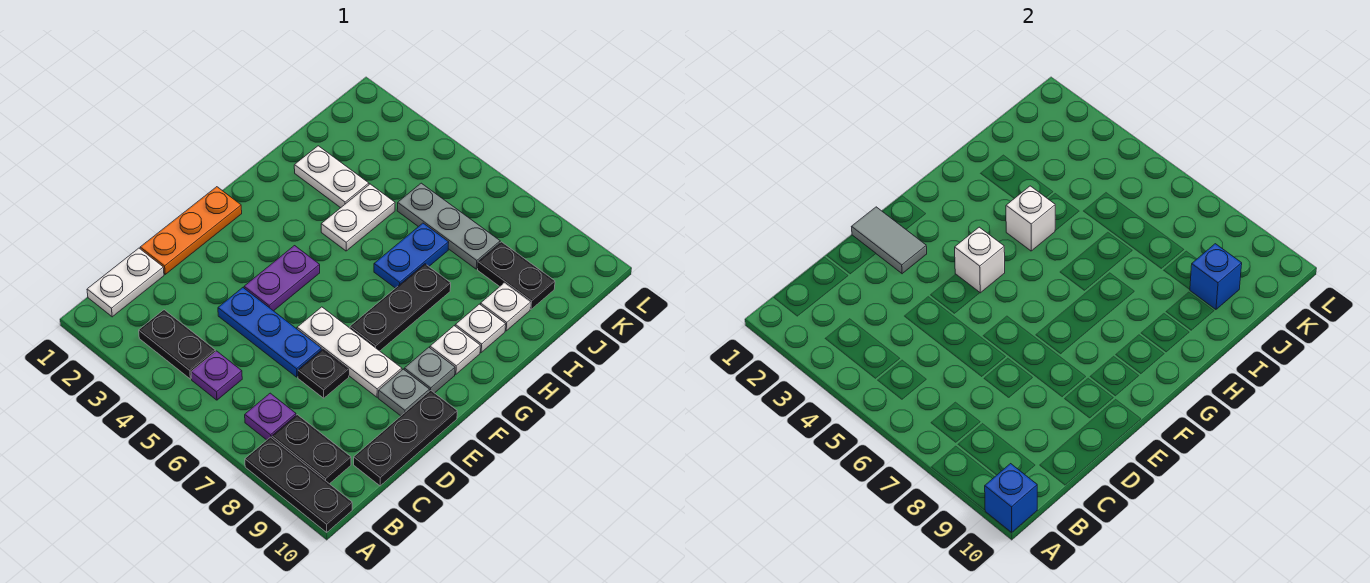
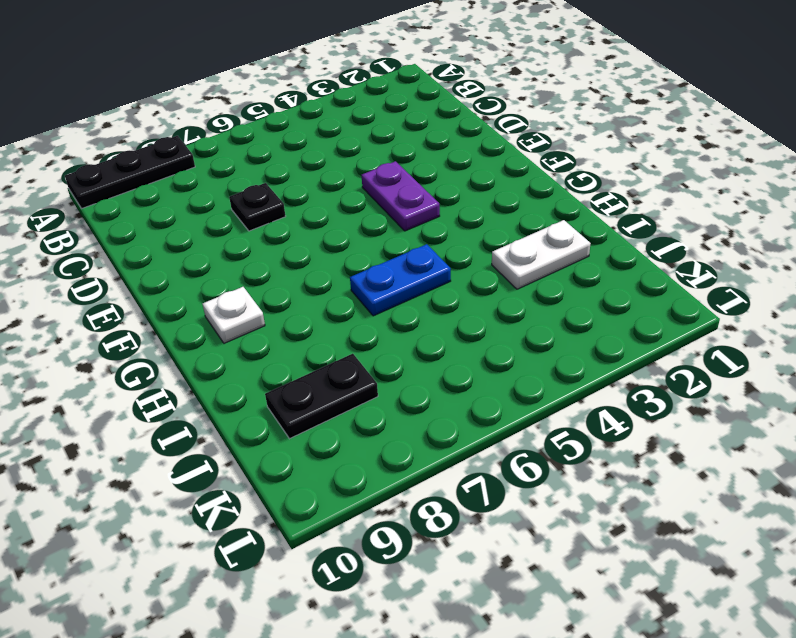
blue plate H5:H6 level 1 -> blue plate H6:I6 level 1
none -> white plate B1:C1 level 1
none -> black plate B3:B4 level 1
none -> purple plate B5 level 1

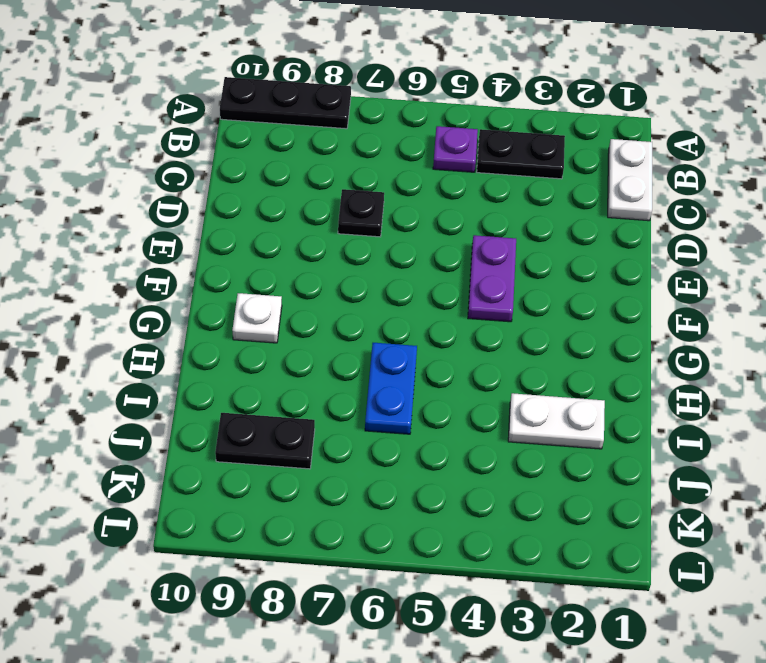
none -> purple plate B7 level 1
none -> black plate B8:B9 level 1
none -> black plate C10:E10 level 1

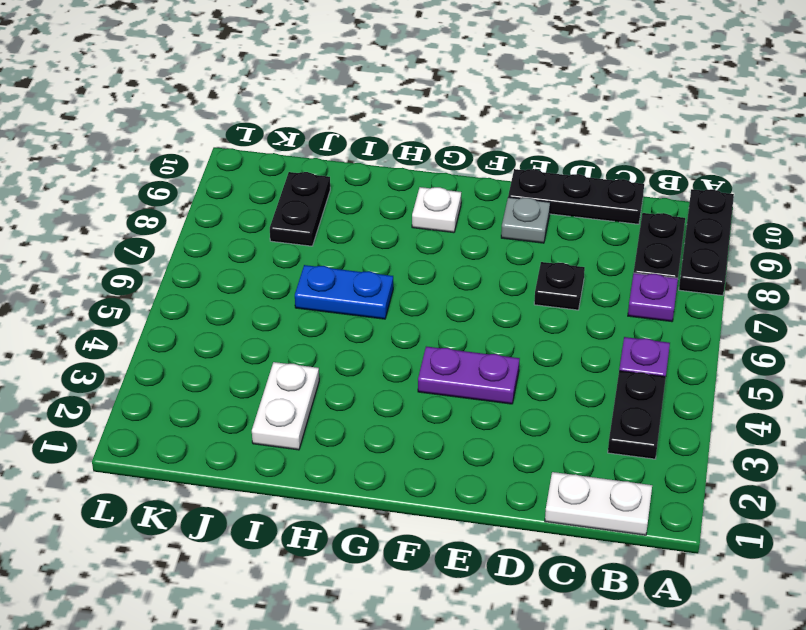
none -> orange plate D1:F1 level 1
none -> blue plate D4:D6 level 1
none -> white plate E6:E8 level 1

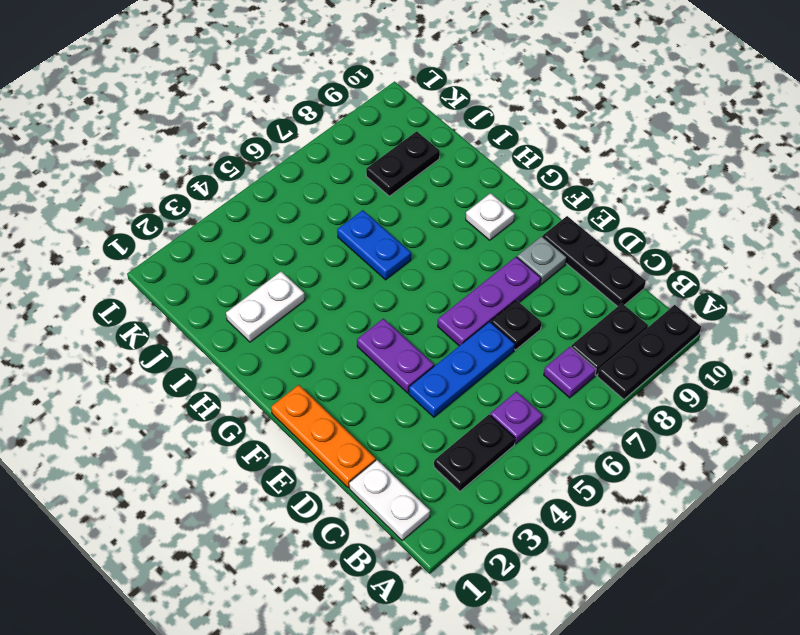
purple plate E6:E8 level 1 -> white plate E6:E8 level 1
none -> black plate F7:H7 level 1
none -> grey plate F9 level 1
none -> white plate H4:I4 level 1

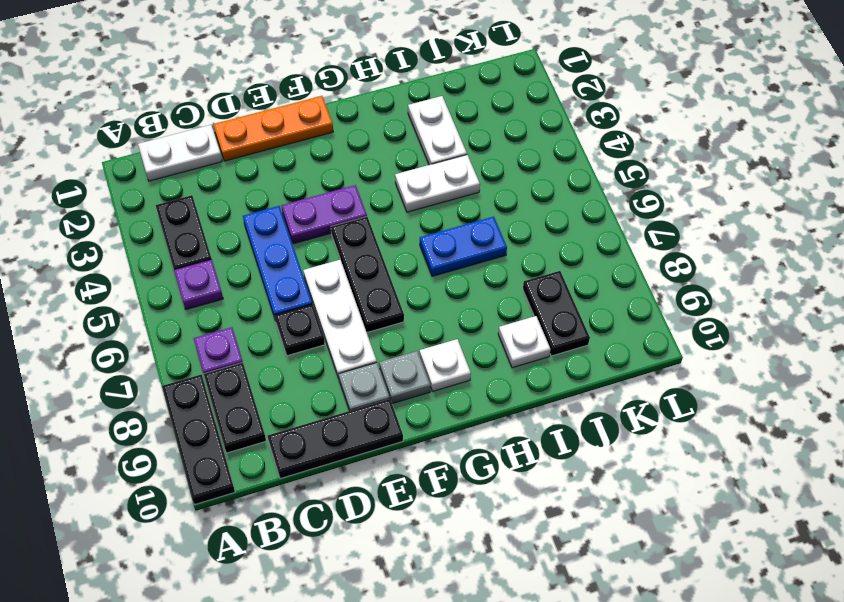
black plate F5:F7 level 1 -> black plate F7:H7 level 1
none -> white plate H9 level 1
none -> grey plate J5:J7 level 1
none -> blue brick A10 level 2

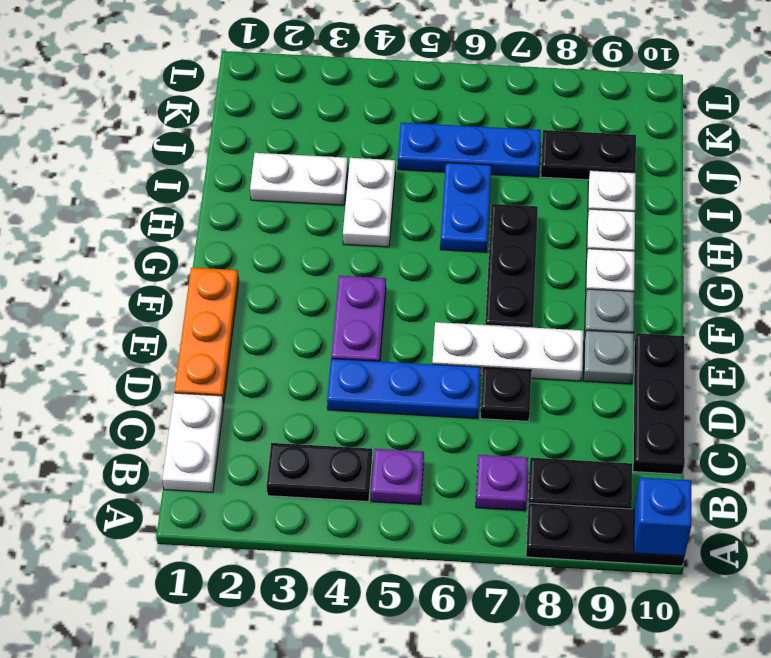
blue plate J5:J7 level 1 -> grey plate J5:J7 level 1
none -> grey tile E1:E2 level 2
none -> white brick F4 level 2
none -> white brick H4 level 2

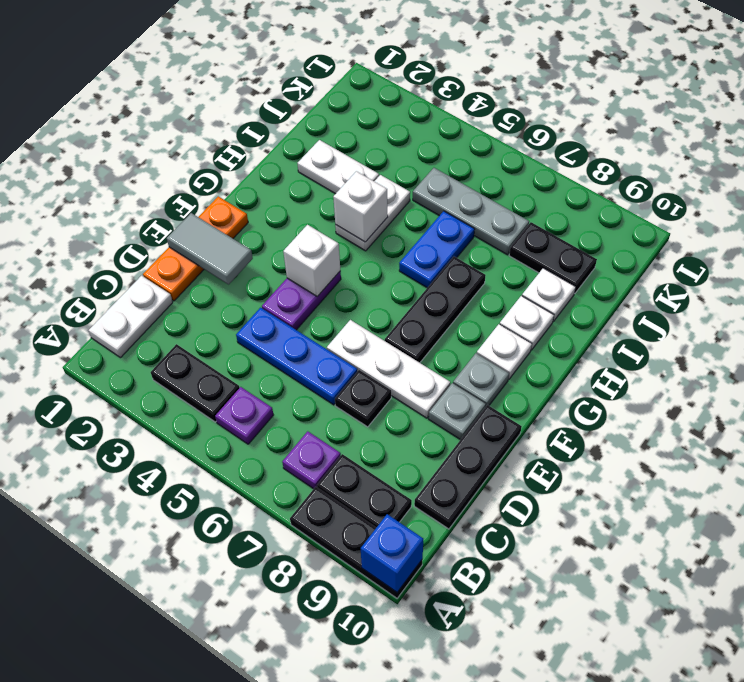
none -> blue brick J9 level 2

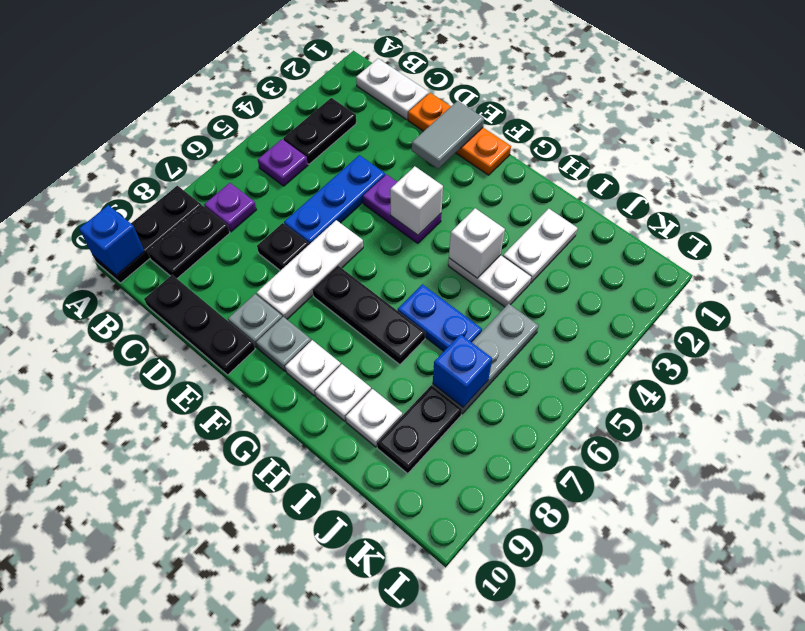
blue brick J7 level 2 -> blue brick J9 level 2

